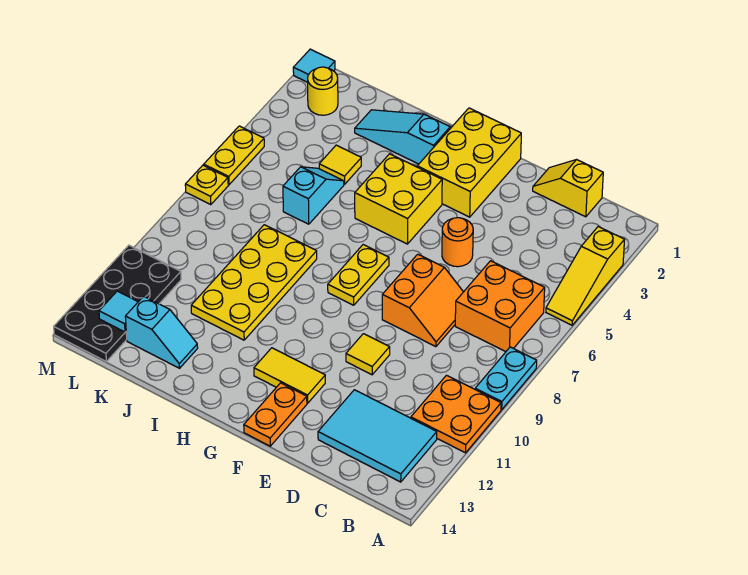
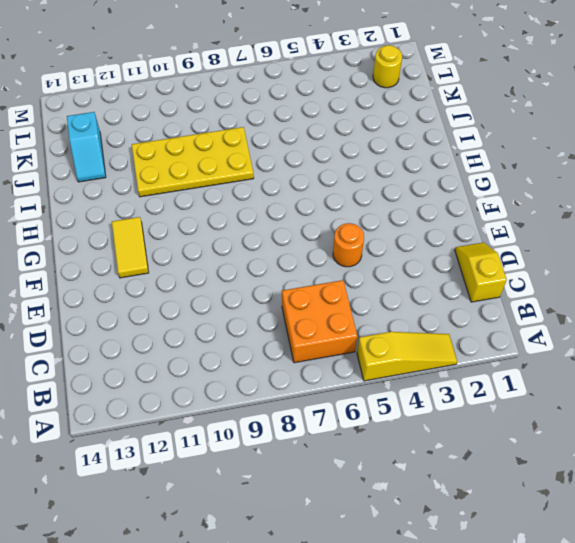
yellow slope A3:A5 level 1 top 5 -> yellow slope A3:A5 level 1 top 3
none -> cyan plate A8:A9 level 1
none -> orange plate A10:B11 level 1
none -> cyan tile B12:D13 level 1

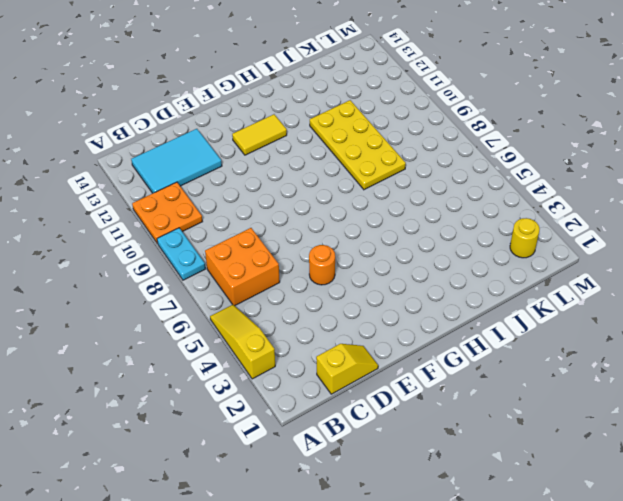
none -> orange slope D7:E8 level 1 top E
none -> yellow tile E10 level 1
none -> yellow brick F1:G3 level 1

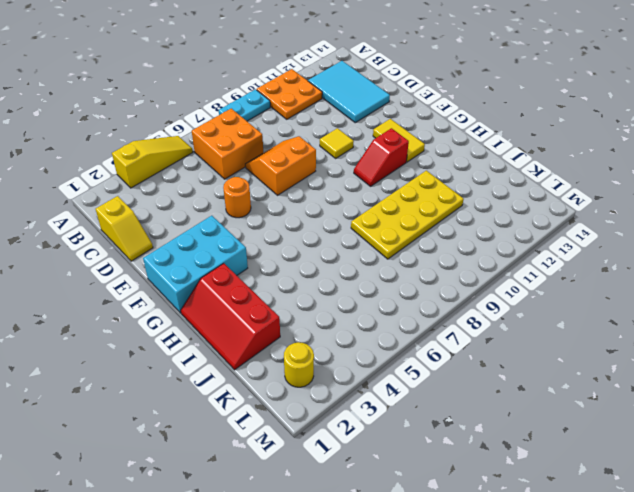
cyan brick F1:G3 level 1 -> yellow brick F1:G3 level 1
red slope G10:G11 level 1 top 11 -> none
red slope H1:J2 level 1 top 2 -> cyan slope H2:J2 level 1 top H
none -> orange plate F13:F14 level 1
none -> yellow brick G4:H5 level 1
none -> yellow plate G7:G8 level 1

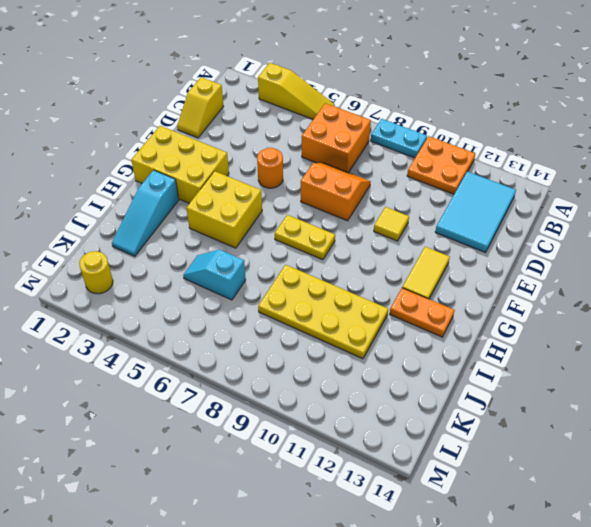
orange plate H12:H13 level 1 -> orange plate F13:F14 level 1
none -> yellow tile J4 level 1
none -> cyan slope J13:K13 level 1 top K
none -> black plate L11:M14 level 1

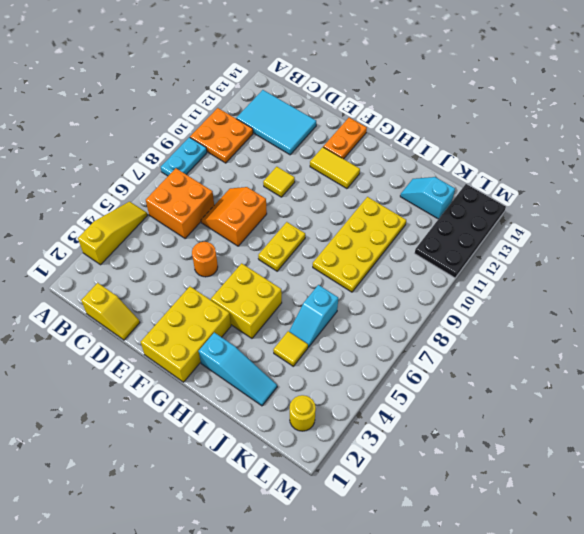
none -> cyan tile M1 level 1
none -> yellow plate M5:M6 level 1
none -> yellow plate M7 level 1

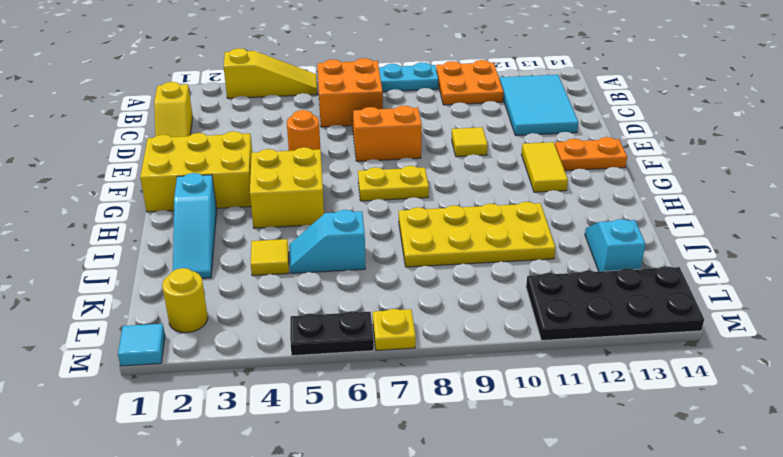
black plate M5:M6 level 1 -> yellow plate M5:M6 level 1
none -> cyan tile L13 level 2

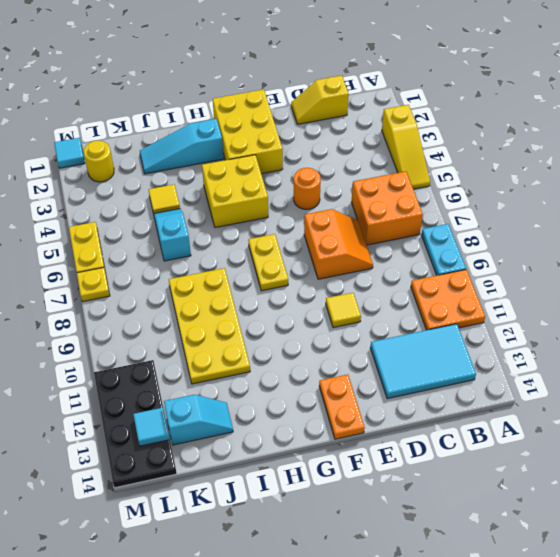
none -> yellow tile F12:G12 level 1

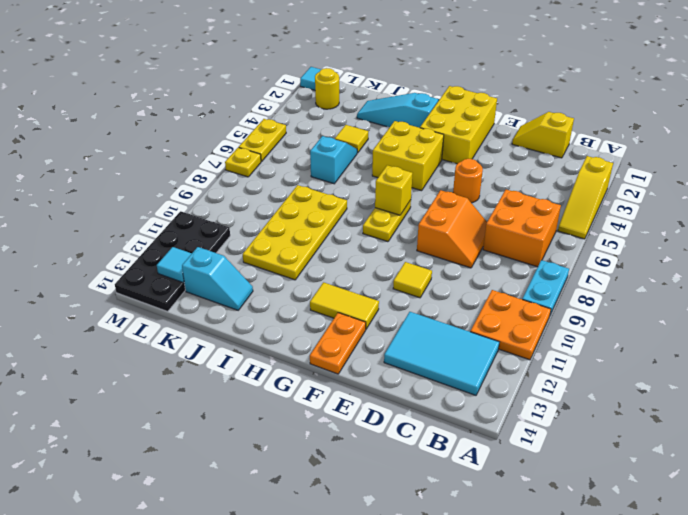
yellow brick G7 level 2 -> none

